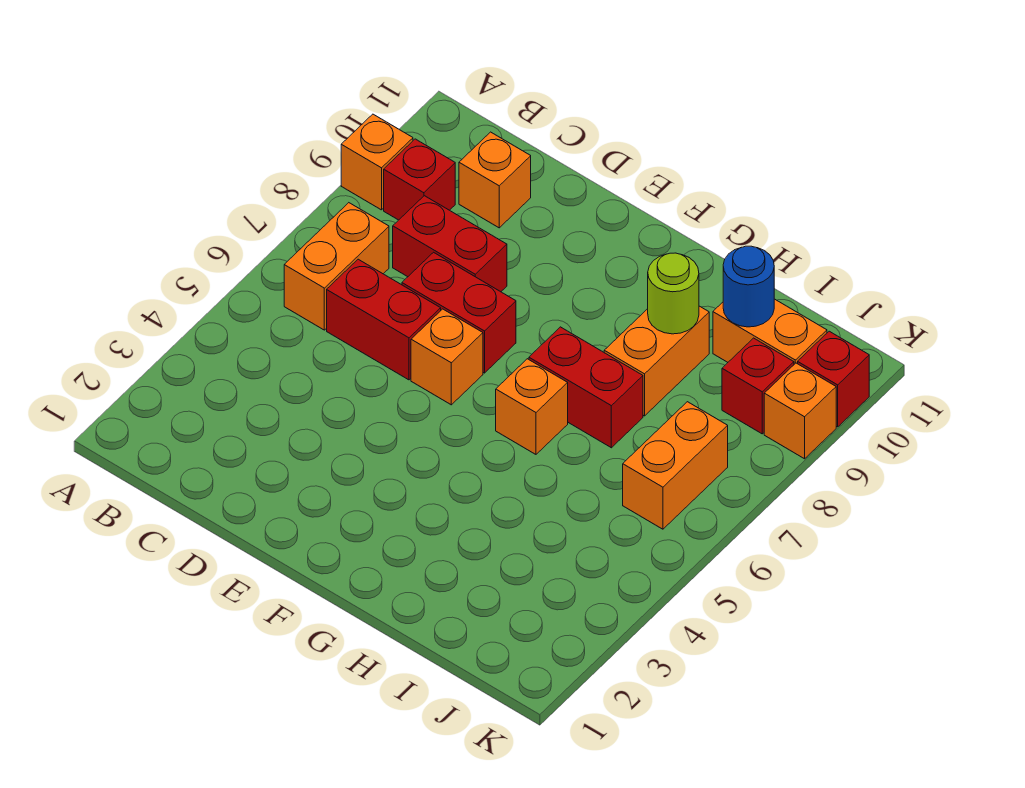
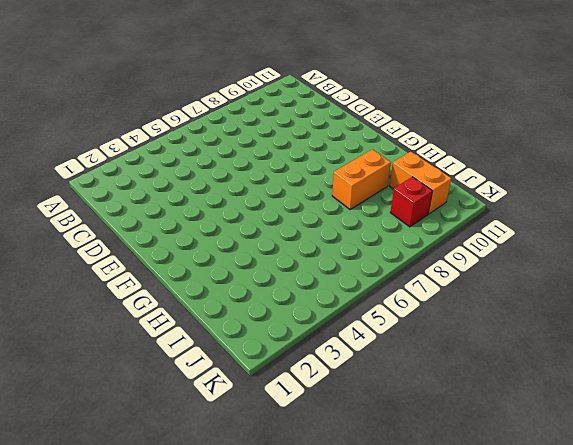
none -> orange brick A9 level 1
none -> orange brick B6:B7 level 1
none -> red brick B9 level 1

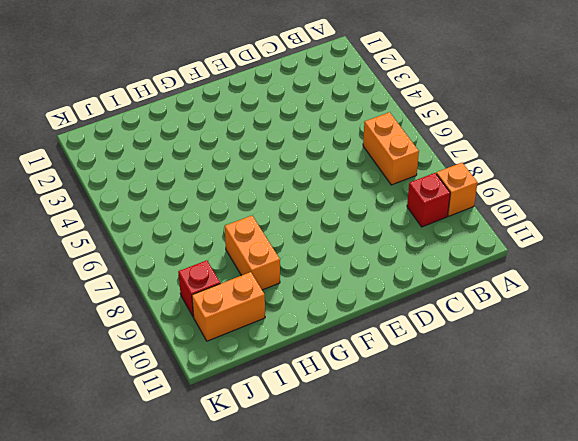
none -> red brick C6:D6 level 1
none -> red brick C8:D8 level 1
none -> orange brick C10 level 1

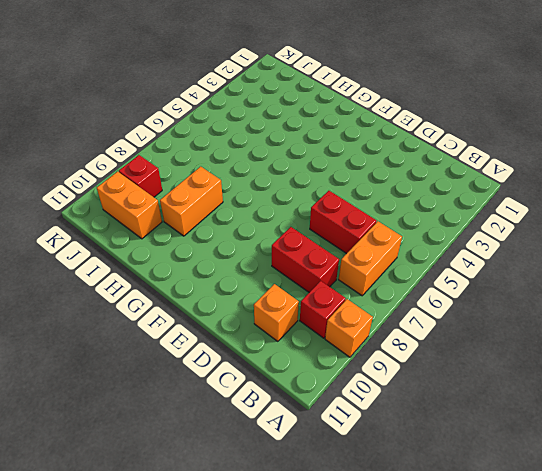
none -> red brick D7:E7 level 1
none -> orange brick E6 level 1
none -> orange brick G6 level 1

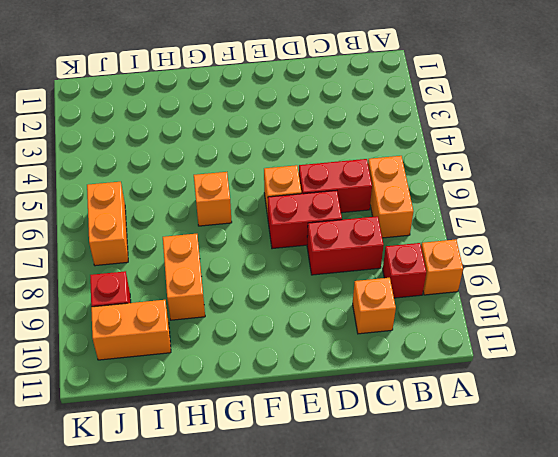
none -> red brick G7:H7 level 1
none -> orange brick K9 level 1
none -> red brick K10 level 1

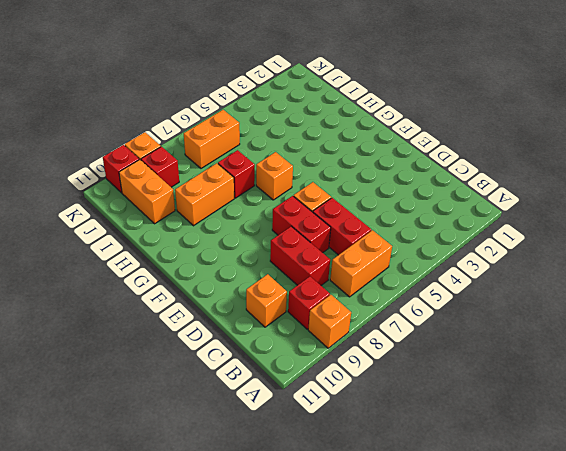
red brick H7 level 1 -> red brick G7:H7 level 1
none -> lime round brick H9 level 2
none -> blue round brick I10 level 2

